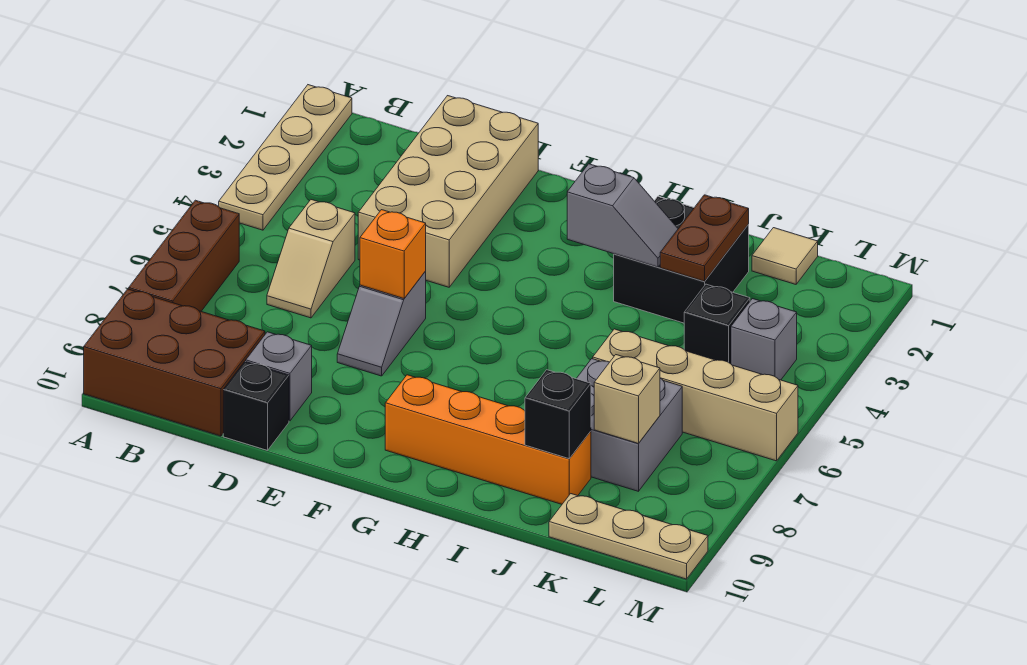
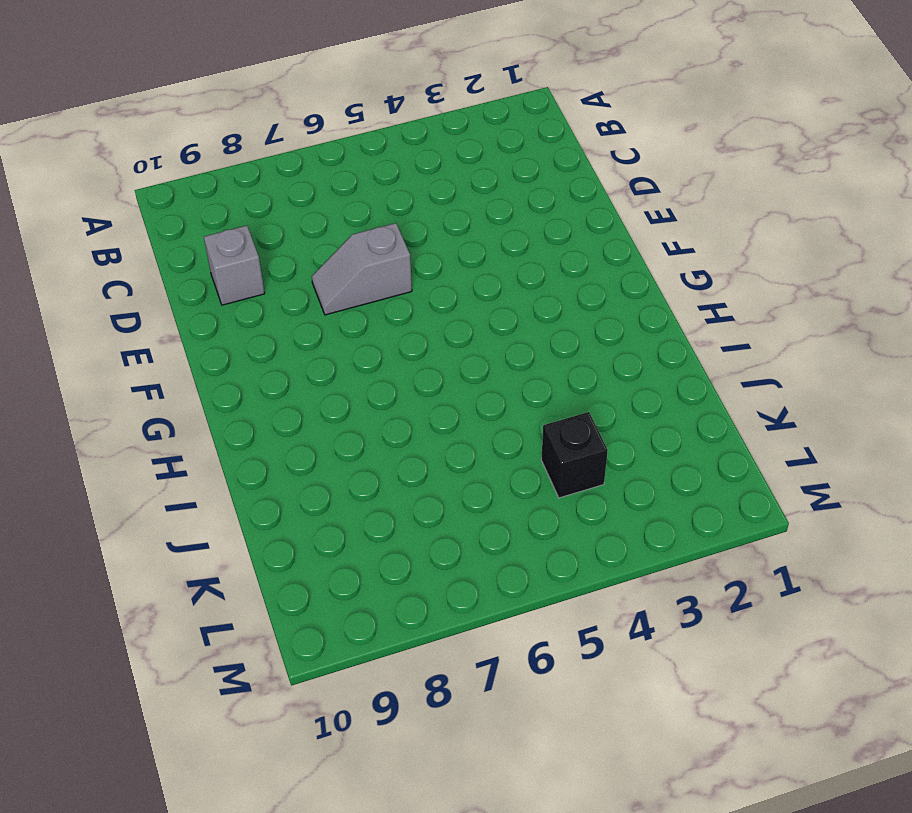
none -> tan plate A1:A4 level 1
none -> brown brick A6:A8 level 1
none -> brown brick A9:C10 level 1

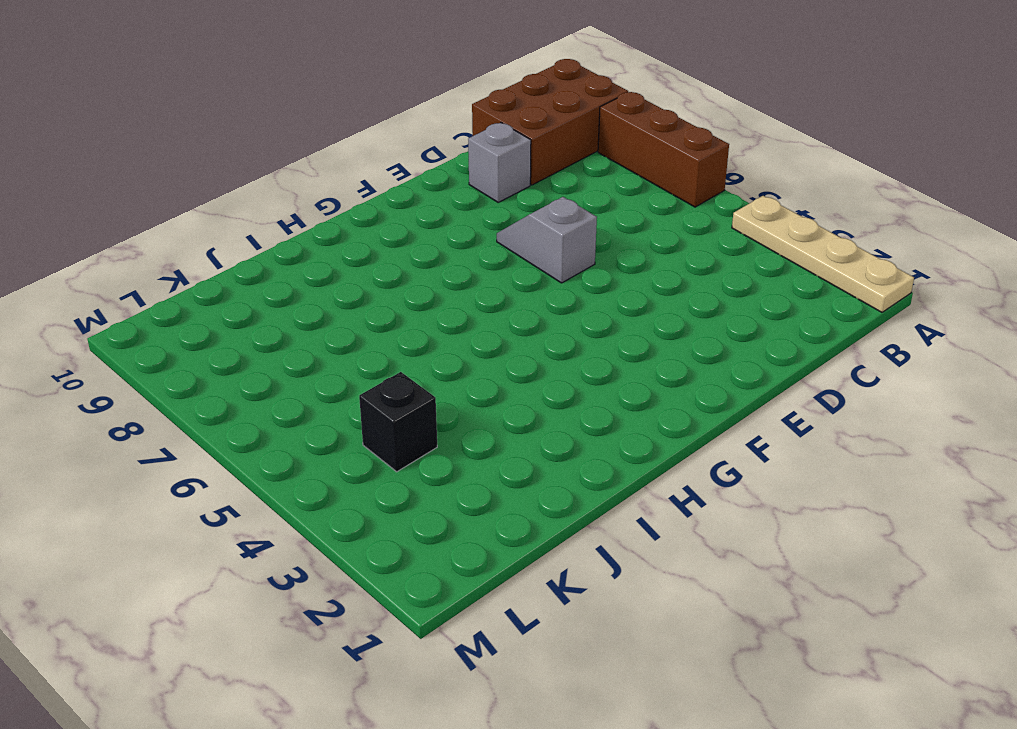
none -> tan slope C5:C6 level 1 top 5
none -> tan brick D1:E4 level 1
none -> black brick D10 level 1

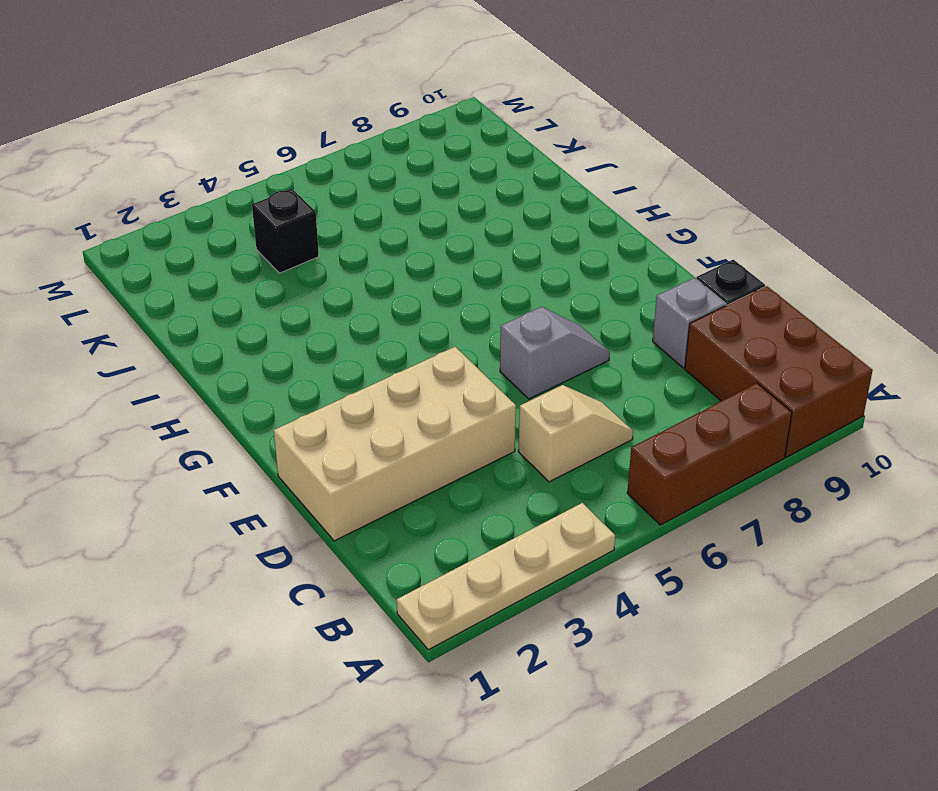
none -> orange brick G9:J9 level 1
none -> black brick I2:J3 level 1
none -> tan brick J6:M6 level 1

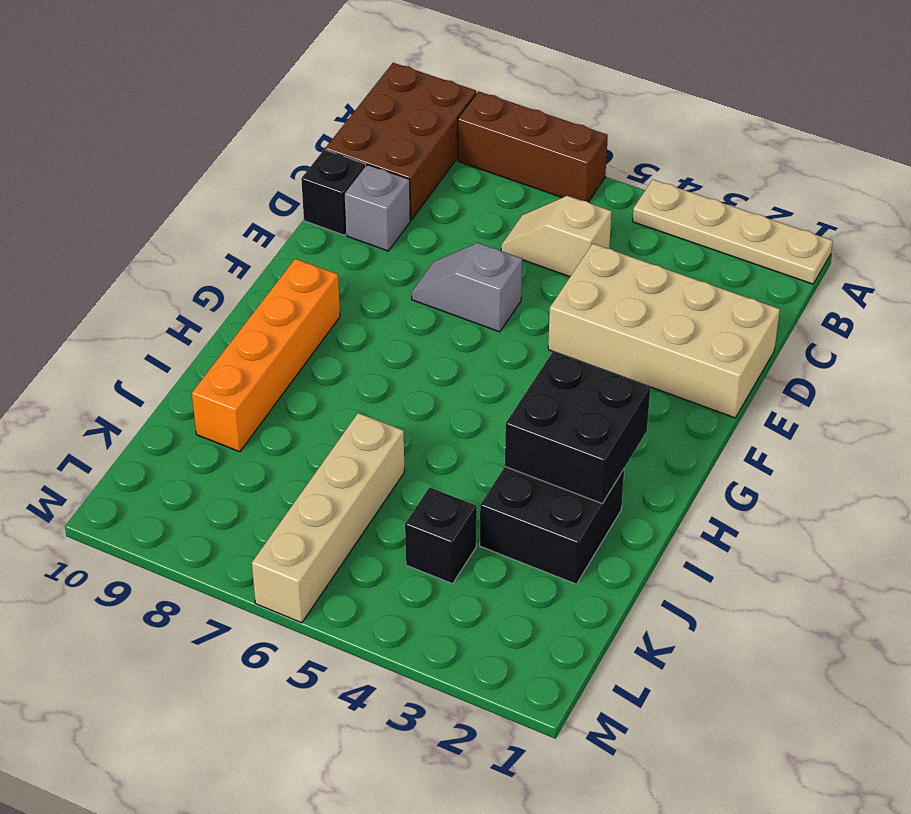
black brick H2:I3 level 2 -> grey slope H3:I3 level 2 top H
none -> grey brick J7:K8 level 1
none -> tan tile K1 level 1
none -> tan plate K10:M10 level 1

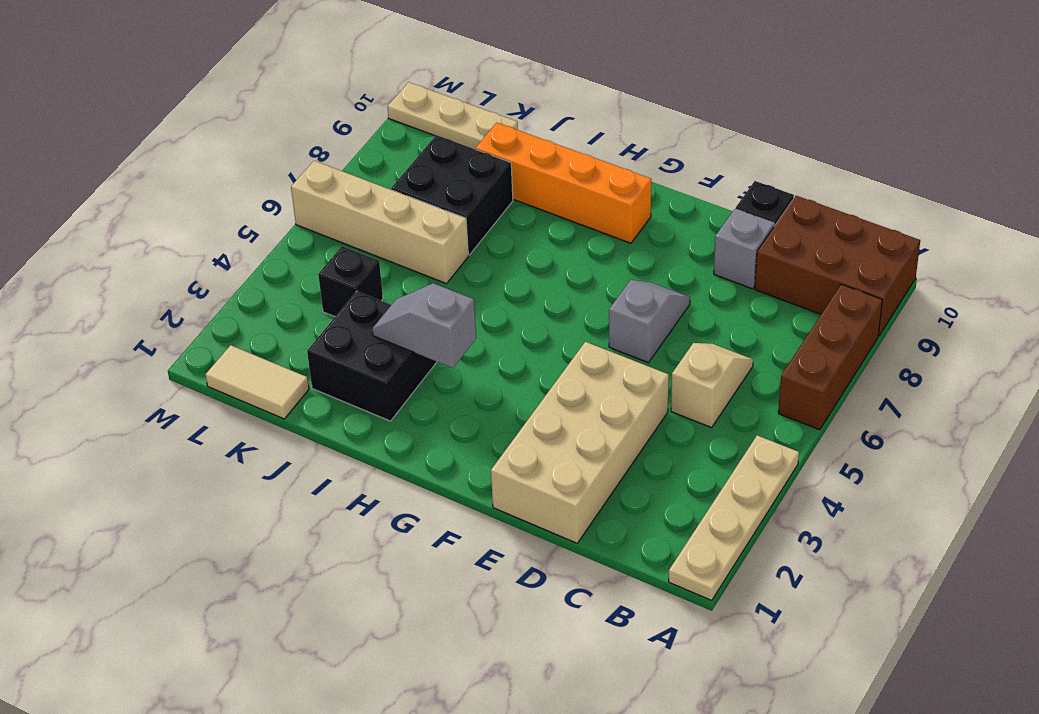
black brick J7:K8 level 1 -> grey brick J7:K8 level 1
tan tile K1:L1 level 1 -> tan tile K1 level 1
none -> grey brick L4 level 1
none -> orange brick E6 level 2
none -> brown plate J2:J3 level 2

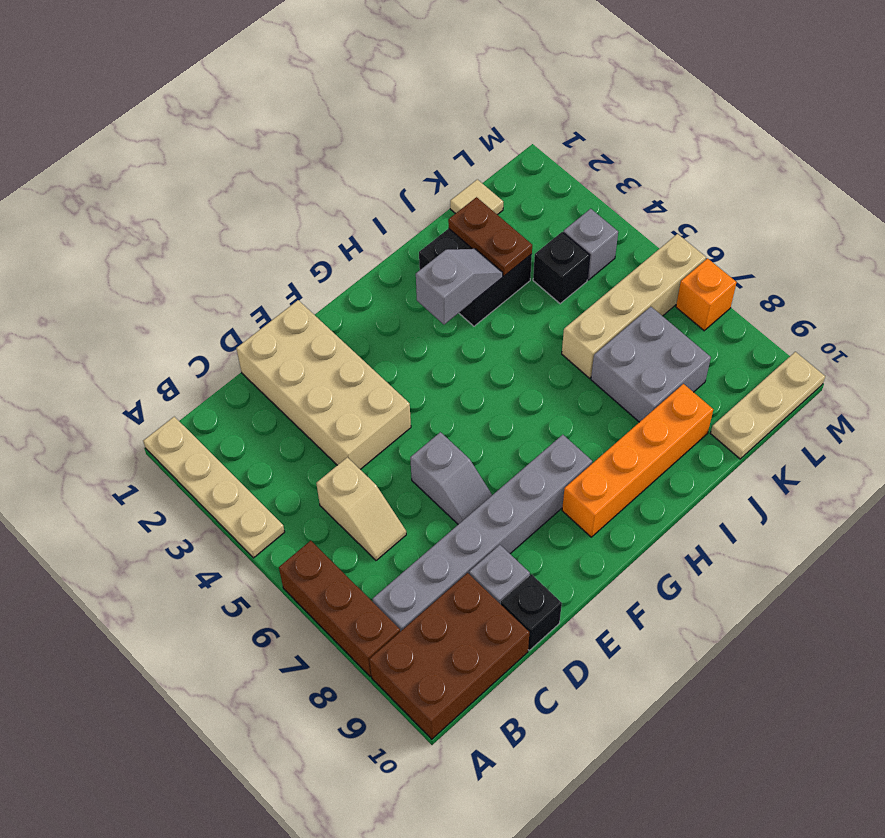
grey brick B8:G8 level 1 -> none
orange brick M7 level 1 -> orange brick E6 level 2
none -> black brick J9 level 2
none -> tan brick K8 level 2

